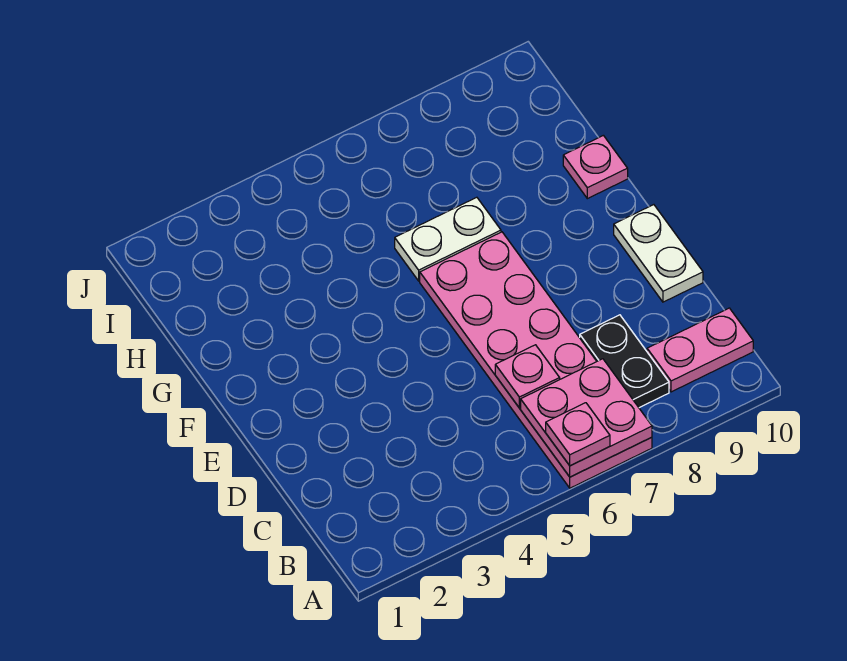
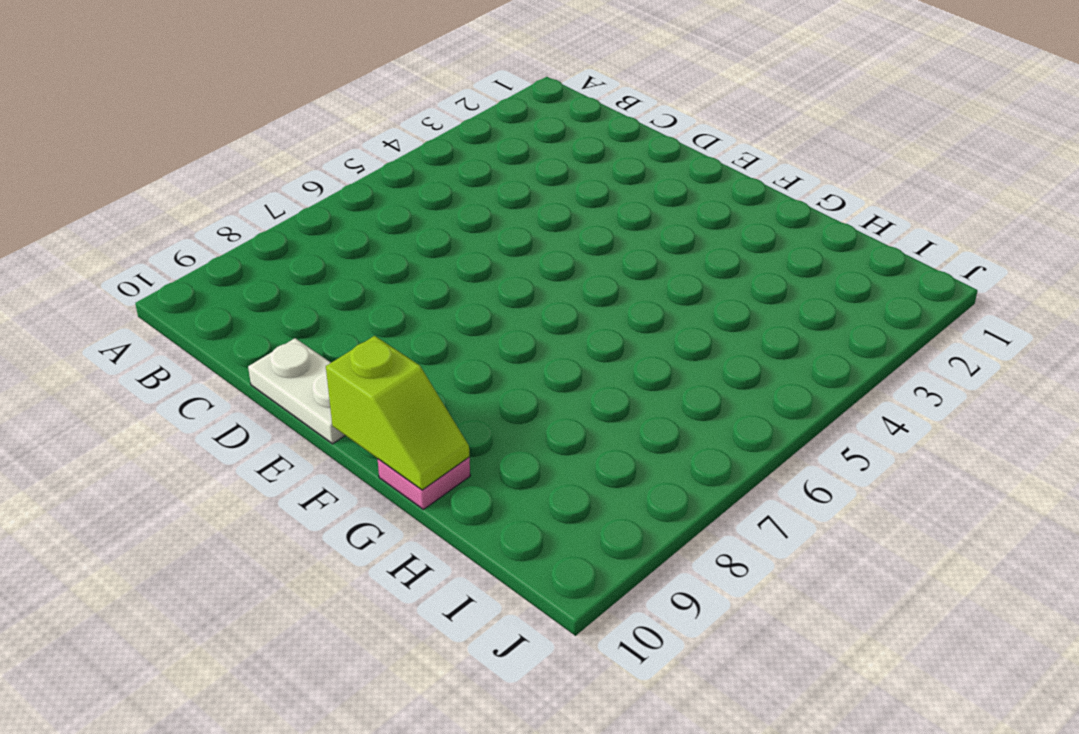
lime slope F10:G10 level 2 top F -> none
none -> pink plate A6:F7 level 1
none -> black plate B8:C8 level 1

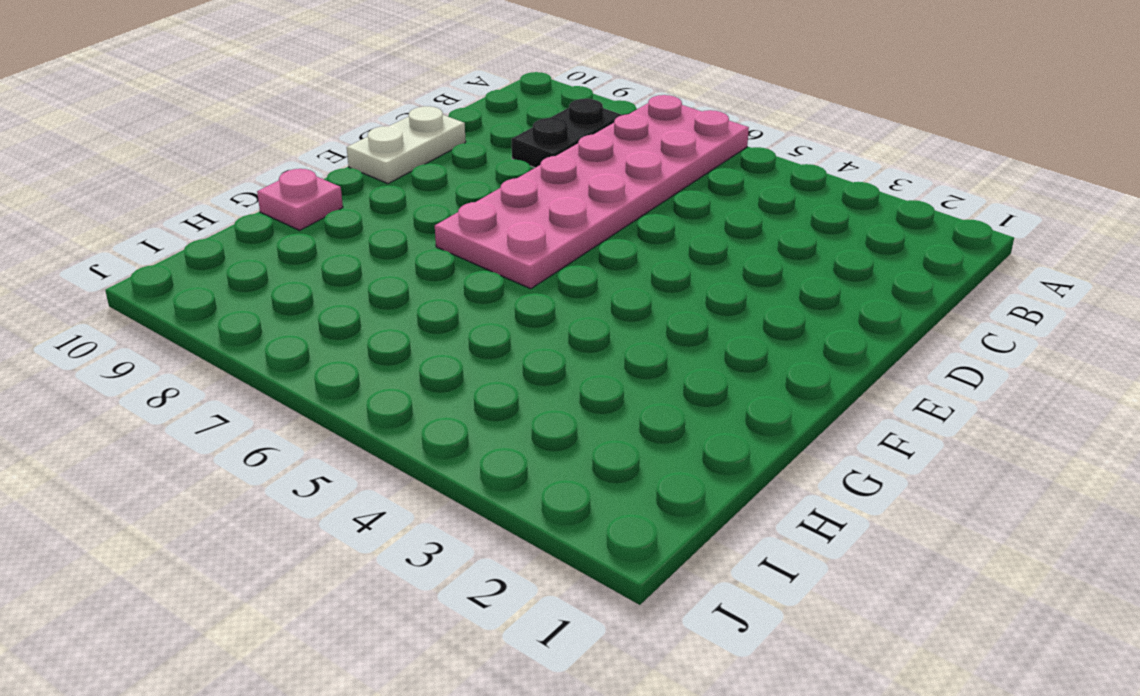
none -> pink plate B9:B10 level 1
none -> white plate G6:G7 level 1

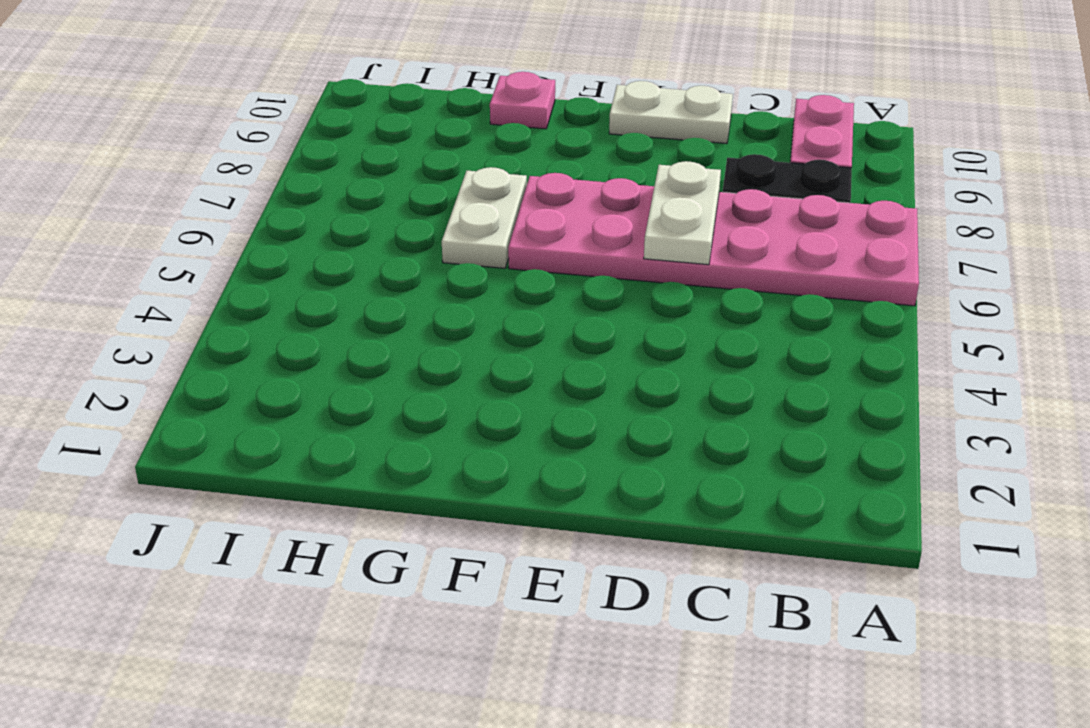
white plate D6:D7 level 2 -> none
none -> pink plate A6:B7 level 2
none -> pink plate C6 level 2

